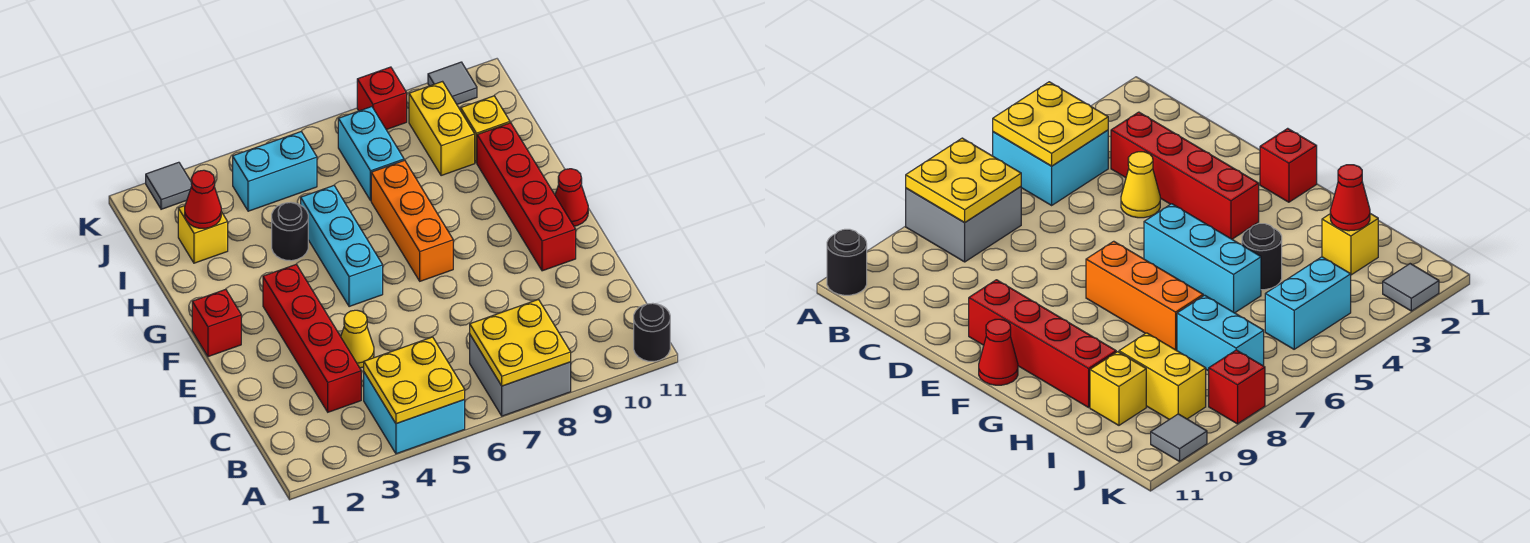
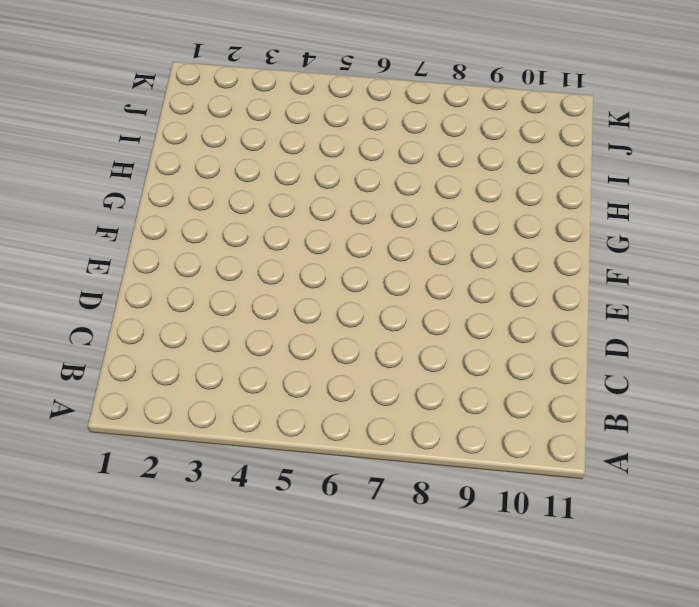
none -> cyan brick A4:B5 level 1
none -> grey brick A7:B8 level 1
none -> black round brick A11 level 1

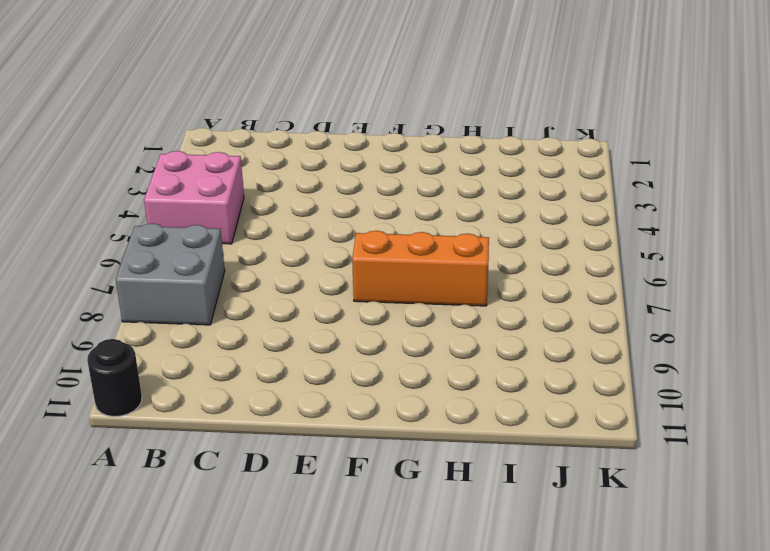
pink brick A4:B5 level 1 -> cyan brick A4:B5 level 1
none -> red brick C3:F3 level 1
none -> yellow cone D4 level 1
none -> red brick E10:H10 level 1

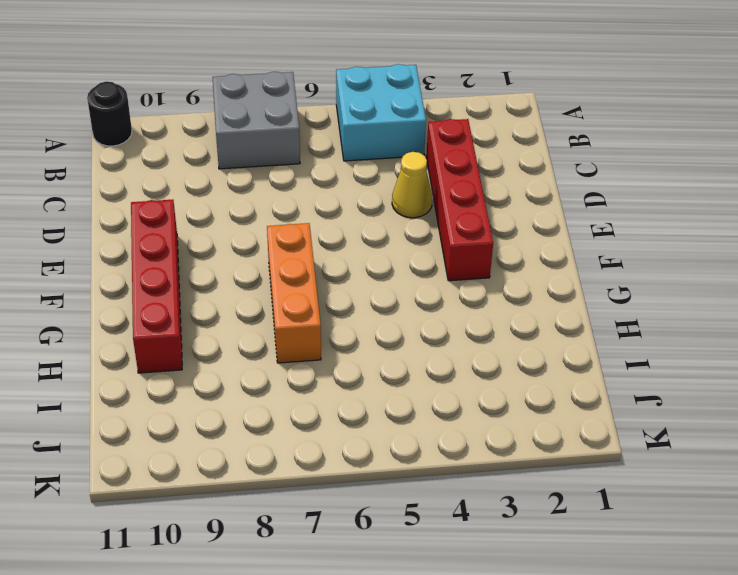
none -> red brick F1 level 1
none -> cyan brick F5:H5 level 1
none -> red cone F11 level 1

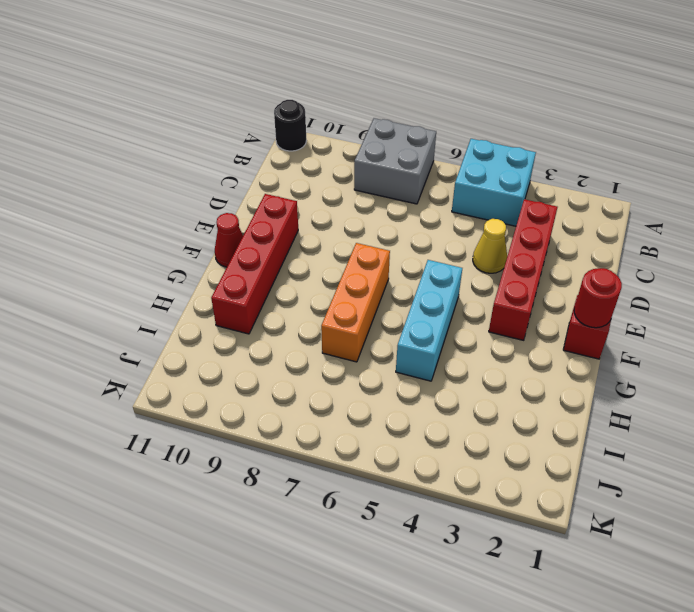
red round brick F1 level 2 -> none
none -> black round brick H4 level 1
none -> yellow brick I2 level 1
none -> cyan brick I7:J7 level 1

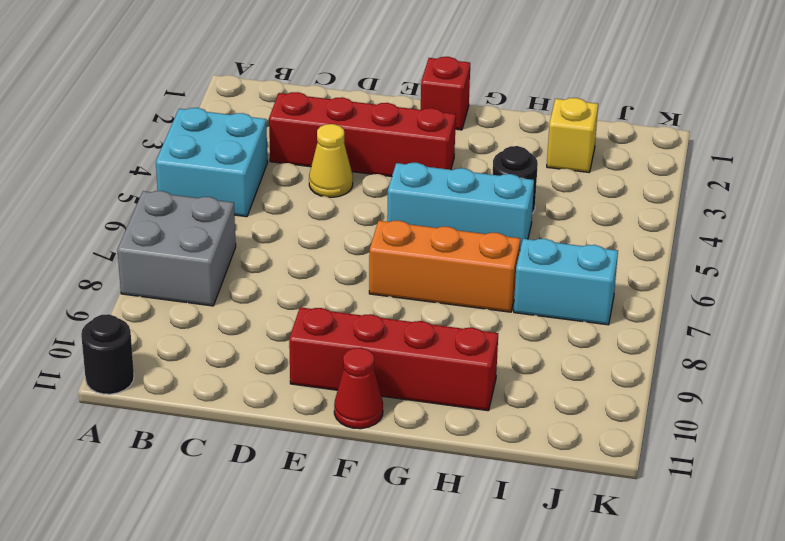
none -> yellow brick I9:J9 level 1
none -> yellow brick I10 level 1
none -> cyan brick J4:J5 level 1

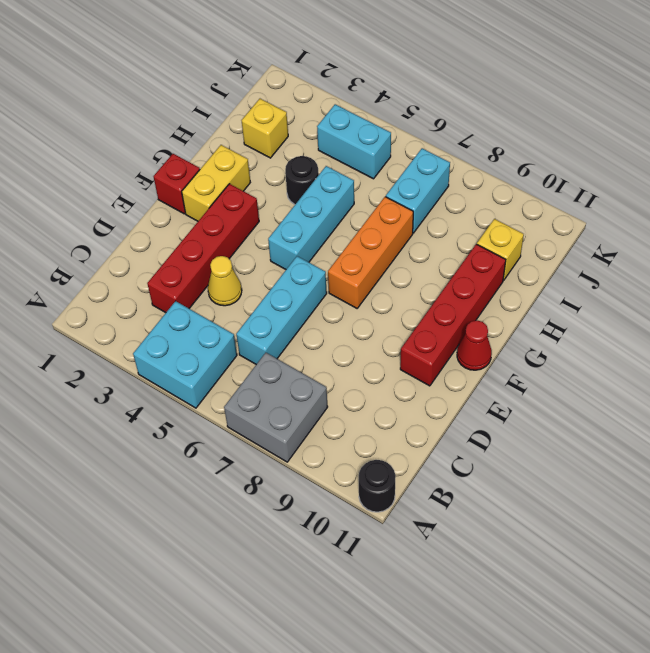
cyan brick C6:E6 level 1 -> none
yellow brick F2:G2 level 1 -> yellow brick I9:J9 level 1
none -> grey tile K2 level 1
none -> red brick K8 level 1
none -> grey tile K10 level 1

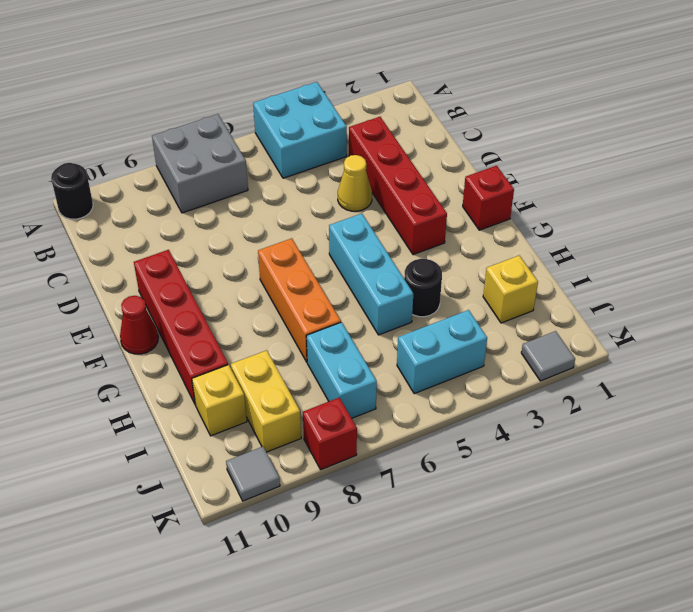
none -> yellow plate A4:B5 level 2
none -> yellow plate A7:B8 level 2
none -> red cone I2 level 2

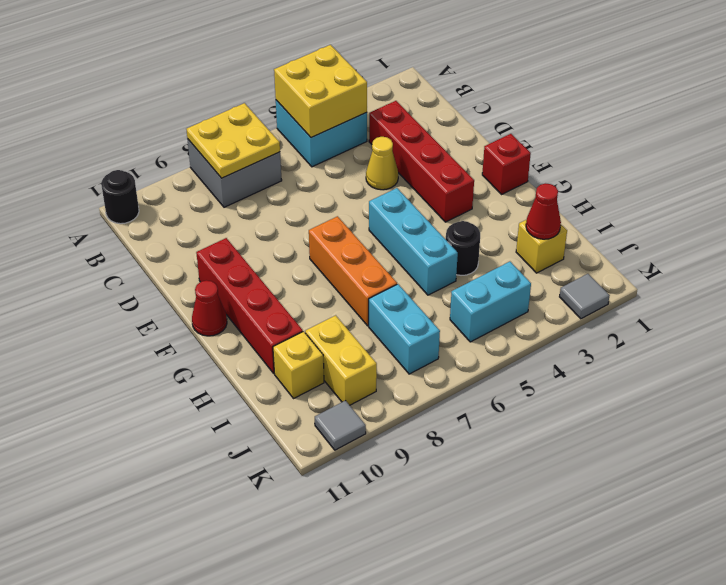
yellow brick A4:B5 level 2 -> yellow plate A4:B5 level 2
none -> red brick K8 level 1

